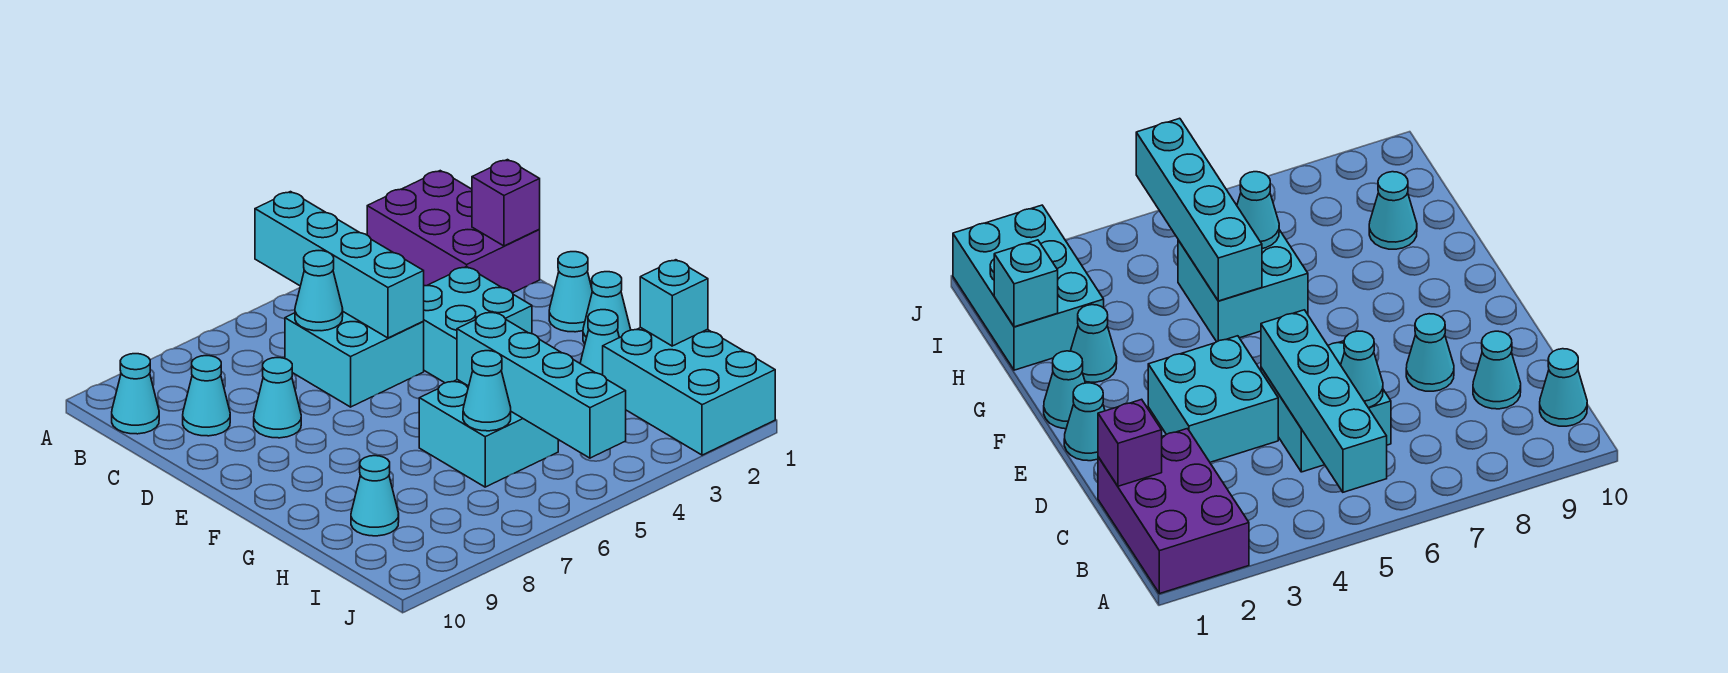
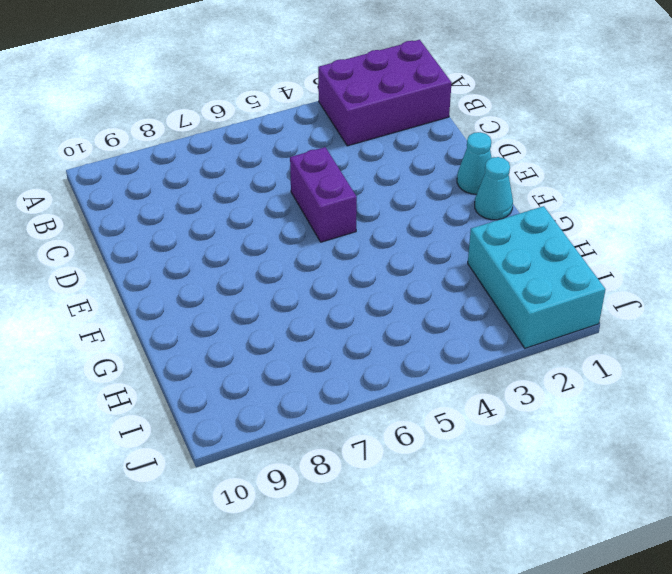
purple brick A1:B3 level 1 -> purple brick A1:C2 level 1
purple brick D5:E5 level 1 -> cyan brick C5:D6 level 1
none -> cyan cone B10 level 1
none -> cyan cone C9 level 1
none -> cyan brick D3:E4 level 1

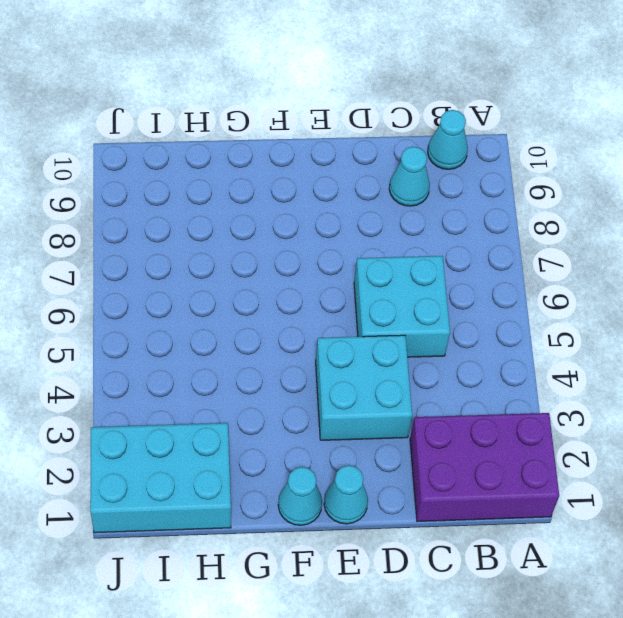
none -> cyan cone D8 level 1
none -> cyan cone G2 level 1
none -> cyan brick G5:H6 level 1

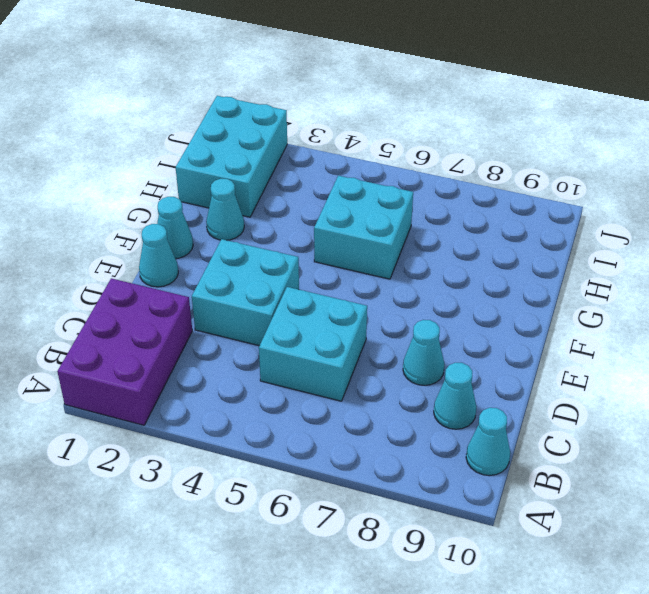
none -> cyan cone H9 level 1
none -> cyan brick A5:D5 level 2
none -> purple brick C1 level 2

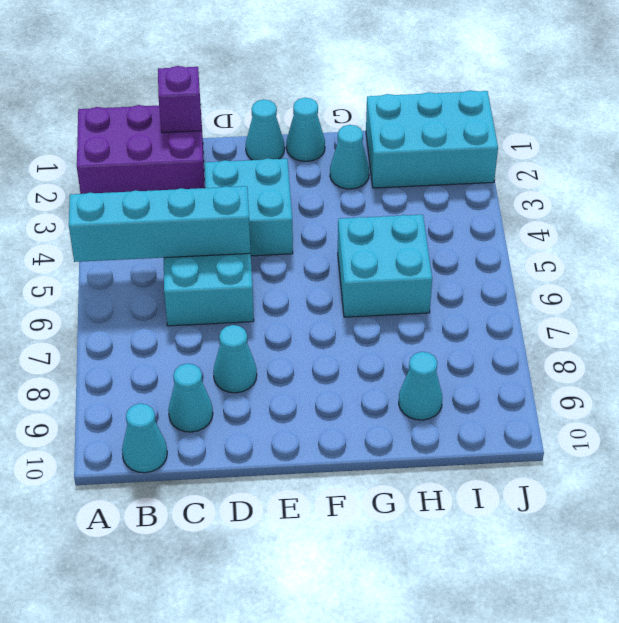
none -> cyan cone C6 level 2
none -> cyan brick G5:J5 level 2
none -> cyan brick H1 level 2

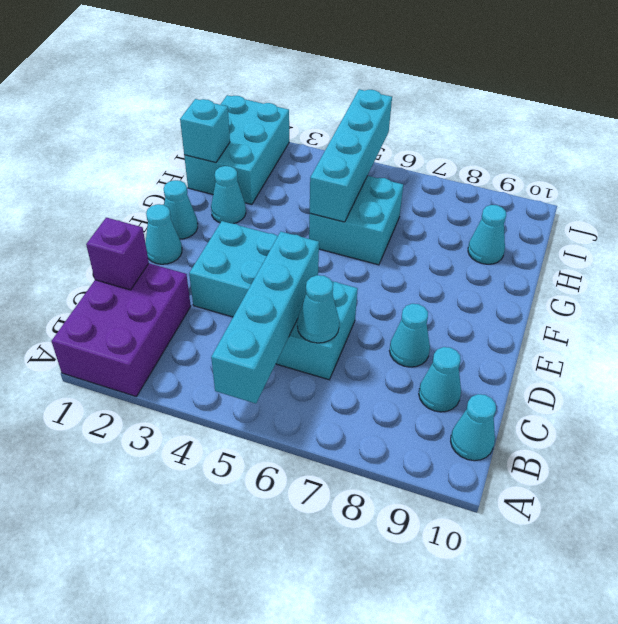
none -> cyan cone H6 level 2

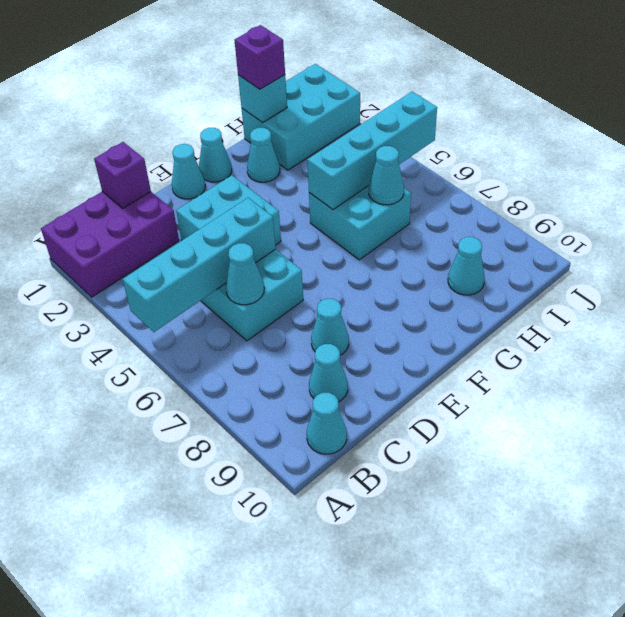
purple brick H1 level 3 -> none

